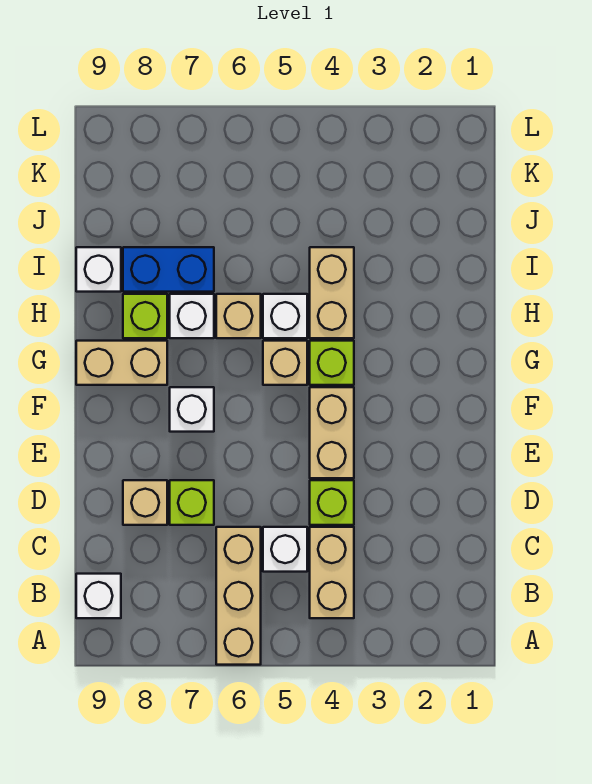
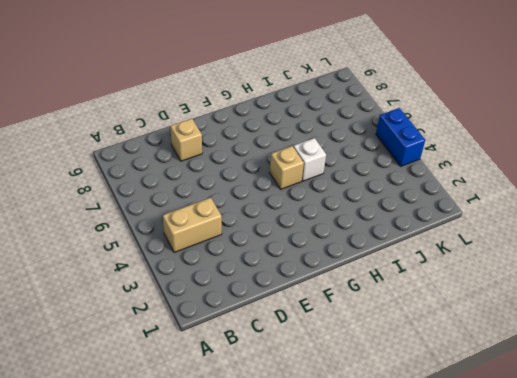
blue brick L4:L5 level 1 -> blue brick I7:I8 level 1
none -> tan brick A6:C6 level 1
none -> white brick B9 level 1
none -> white brick C5 level 1

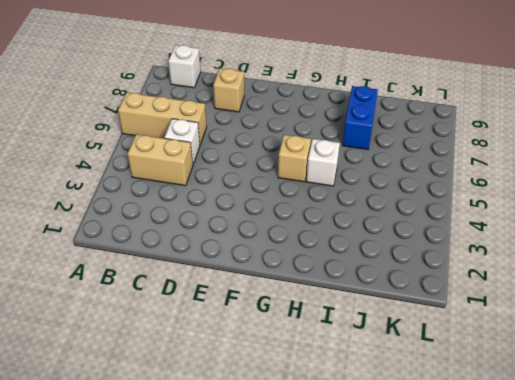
none -> lime brick D4 level 1
none -> lime brick D7 level 1
none -> tan brick E4:F4 level 1

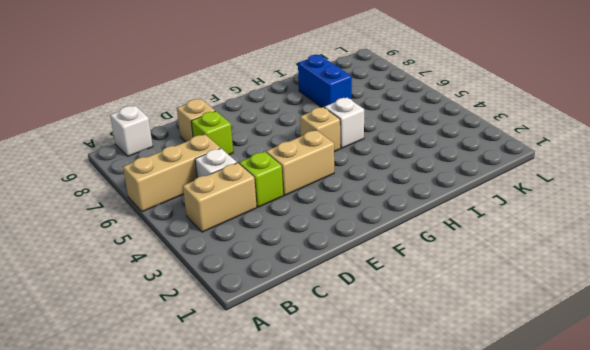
none -> white brick F7 level 1
none -> lime brick G4 level 1
none -> tan brick G8:G9 level 1

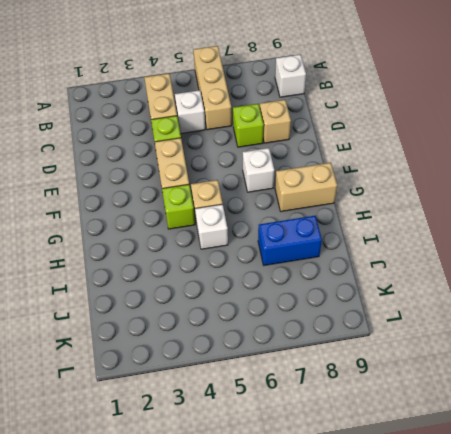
none -> tan brick H4:I4 level 1
none -> tan brick H6 level 1
none -> white brick H7 level 1

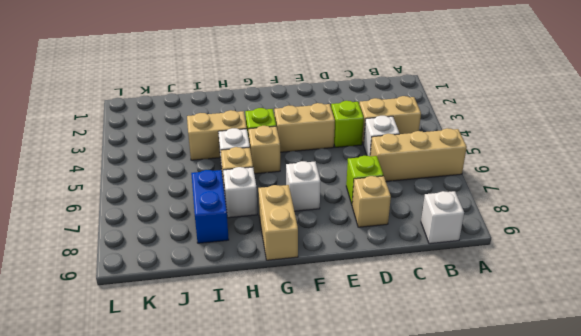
none -> lime brick H8 level 1
none -> white brick I9 level 1

